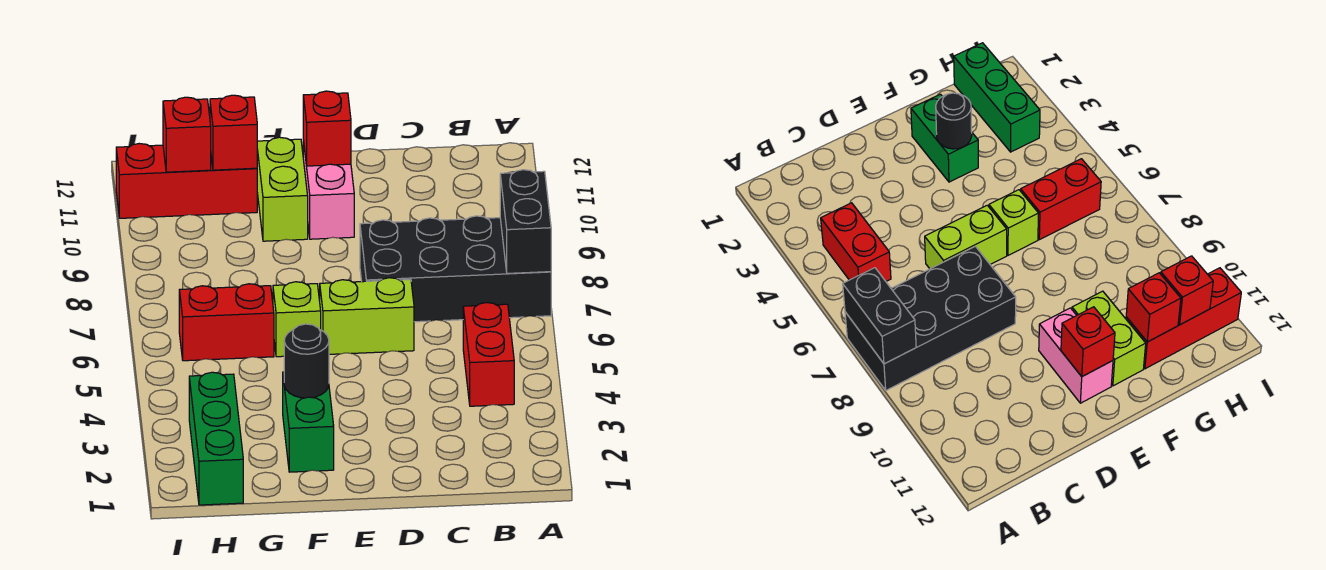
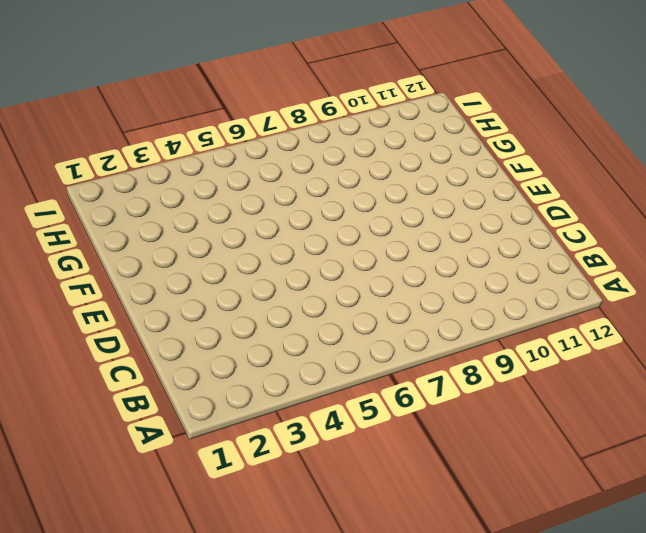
none -> black brick A7:D8 level 1
none -> red brick B4:B5 level 1
none -> lime brick D6:E6 level 1

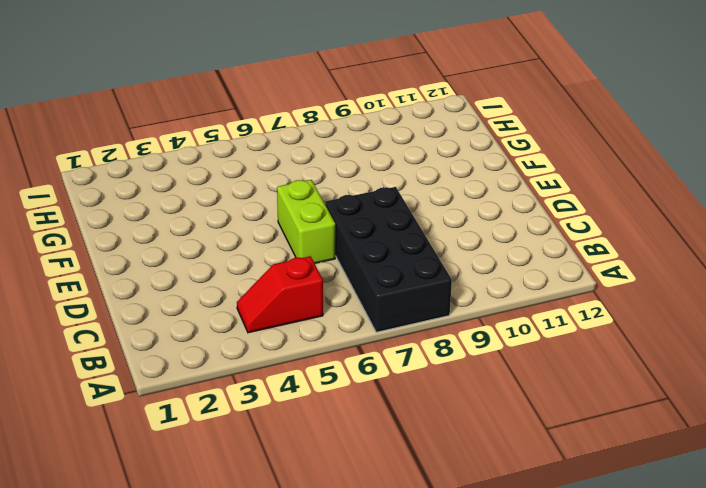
red slope B4:B5 level 1 top 5 -> red brick B4:B5 level 1
none -> pink brick E10:E11 level 1
none -> green brick F2:F3 level 1
none -> lime brick F6 level 1

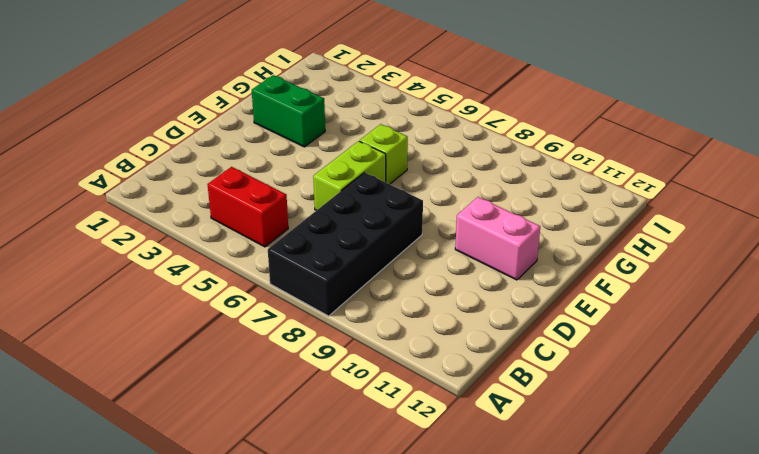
none -> lime brick F10:F11 level 1
none -> red brick G6:H6 level 1
none -> red brick G11:I11 level 1

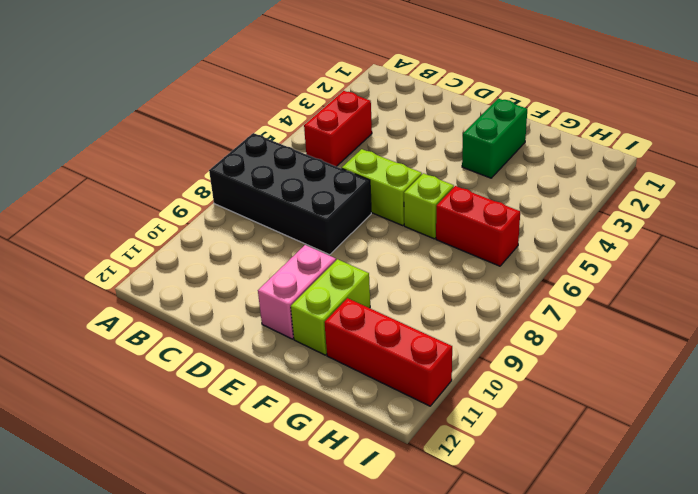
none -> green brick H1:H3 level 1
none -> black brick A7:A8 level 2
none -> red brick E11 level 2

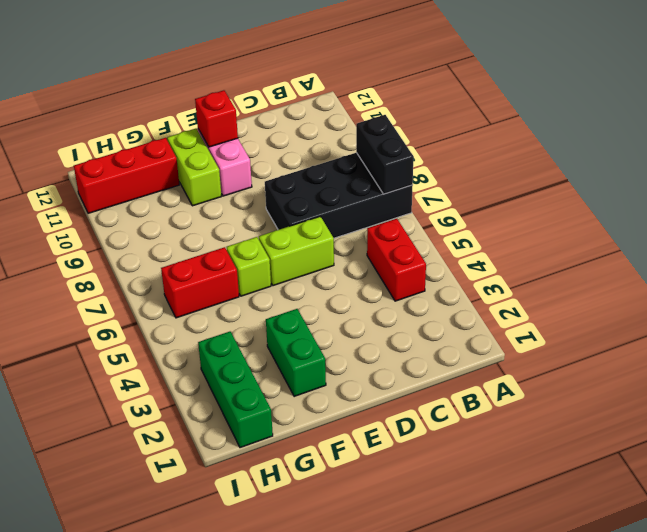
none -> black round brick F3 level 2
none -> red brick G11 level 2
none -> red brick H11 level 2

